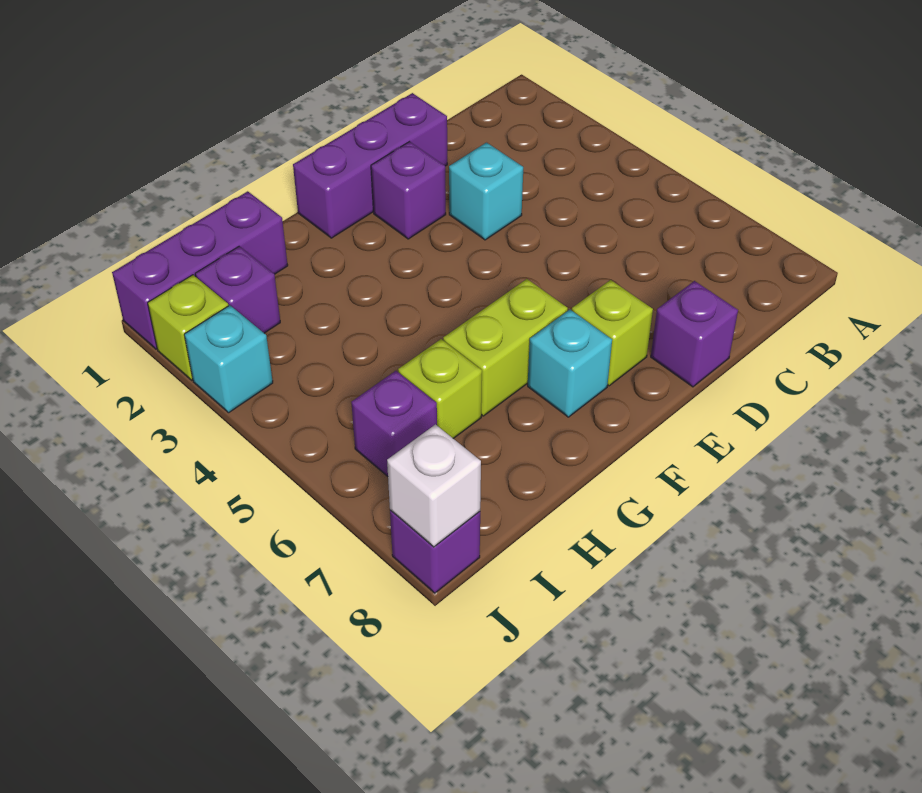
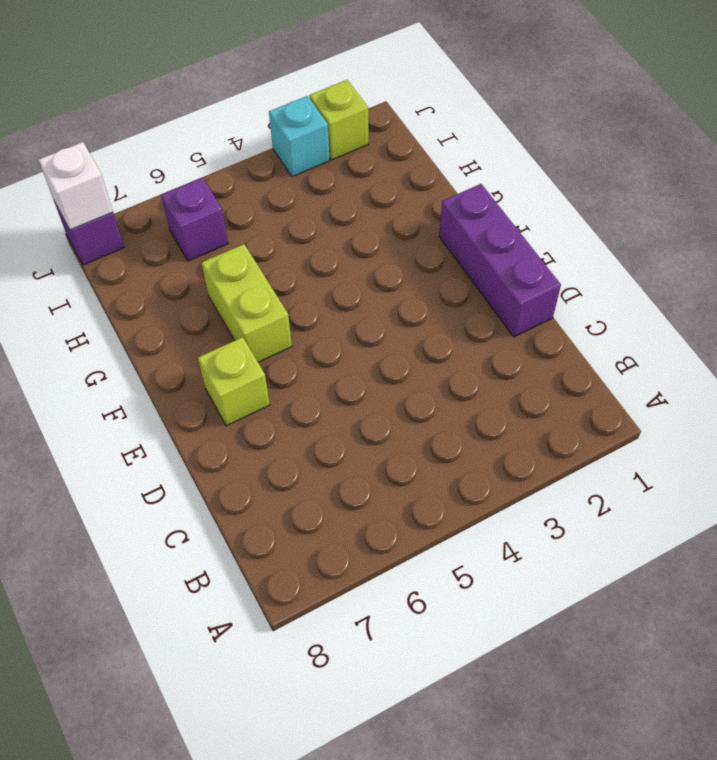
none -> cyan brick D3 level 1
none -> purple brick D8 level 1
none -> purple brick E2 level 1

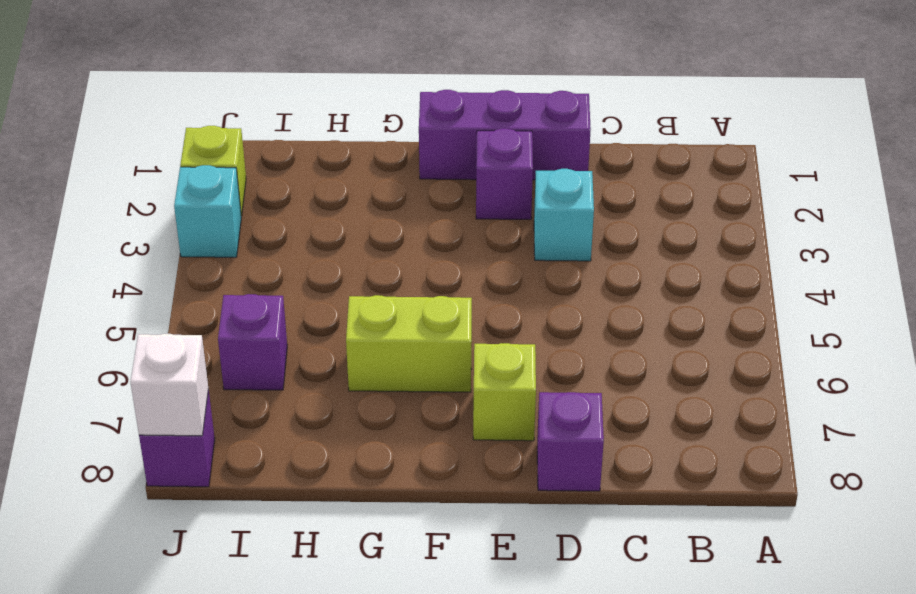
none -> cyan brick F7 level 1
none -> purple brick H1:J1 level 1
none -> lime brick H6 level 1

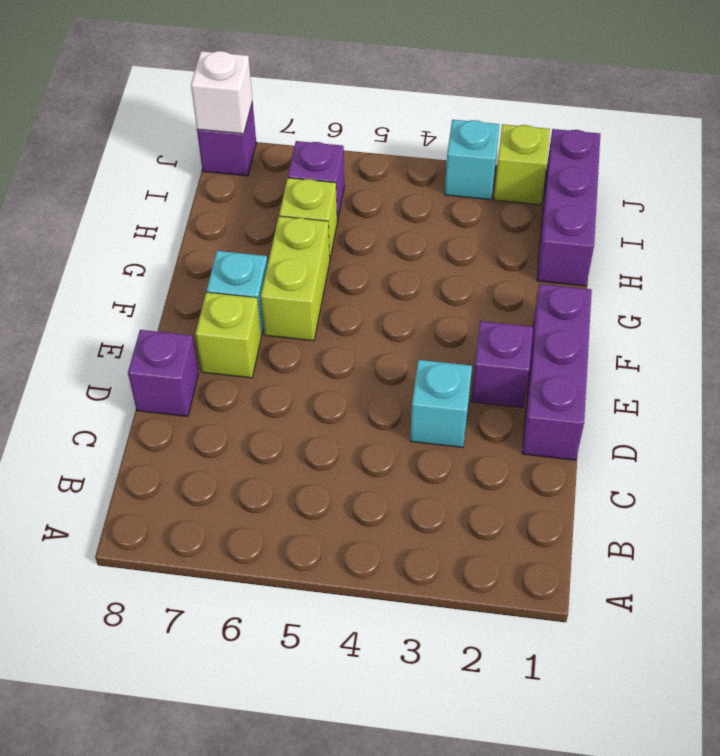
none -> purple brick I2 level 1

